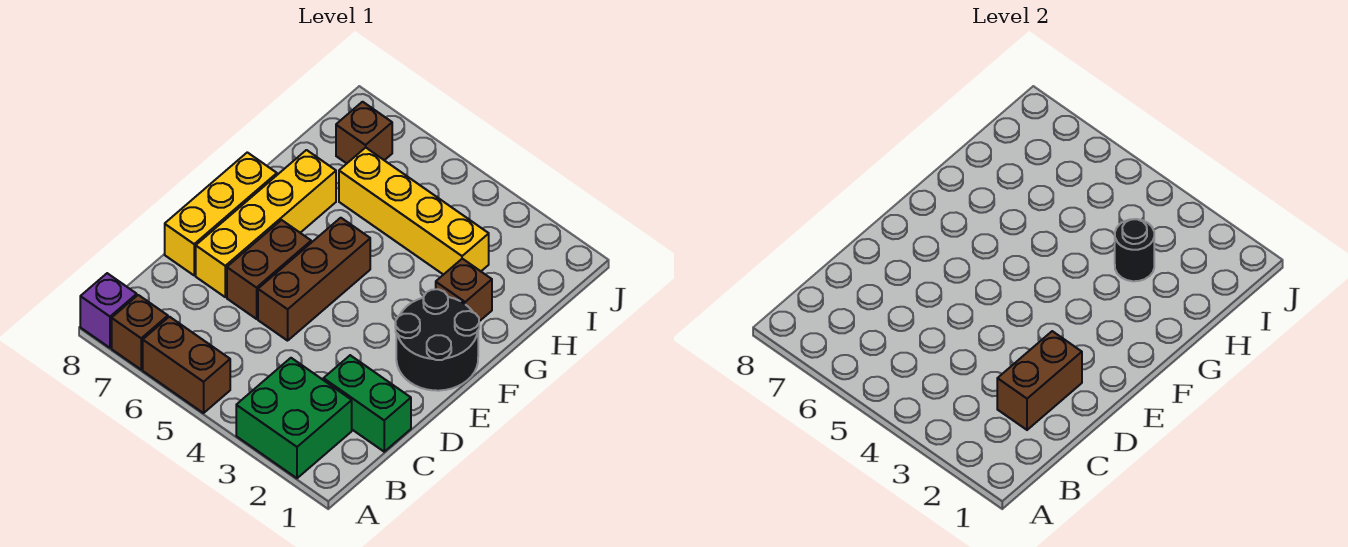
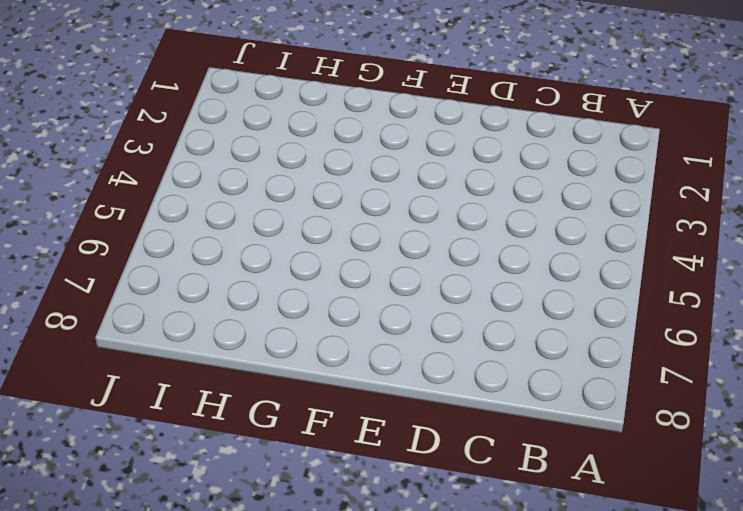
none -> green brick A2:B3 level 1
none -> brown brick A5:A6 level 1
none -> brown brick A7 level 1

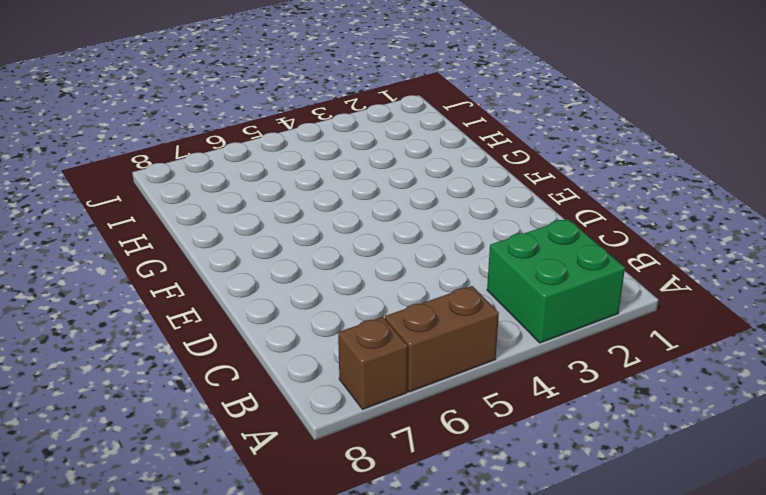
none -> purple brick A8 level 1
none -> green brick C1:C2 level 1
none -> brown brick D5:F5 level 1

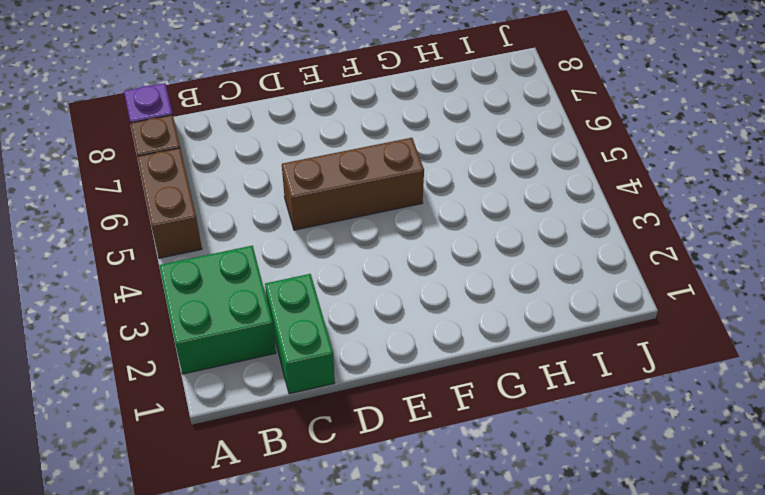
none -> brown brick D6:E6 level 1
none -> yellow brick D7:G7 level 1
none -> yellow brick D8:F8 level 1

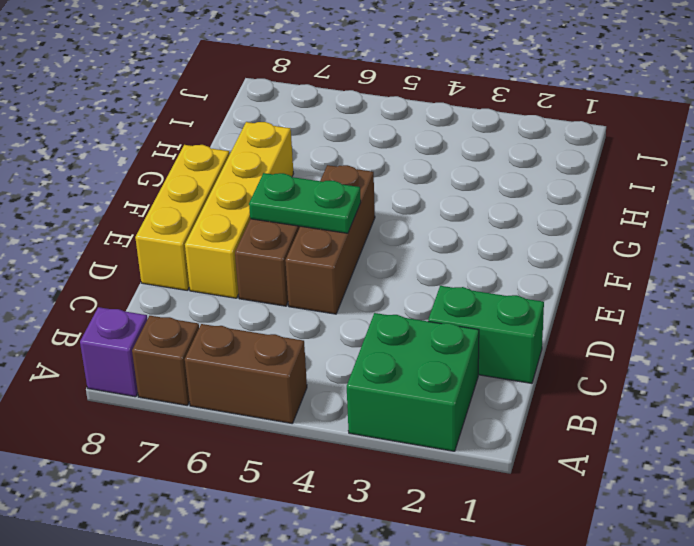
green plate E5:E6 level 2 -> none
none -> black round brick E1:F2 level 1
none -> brown brick G2 level 1
none -> yellow brick H3:H6 level 1

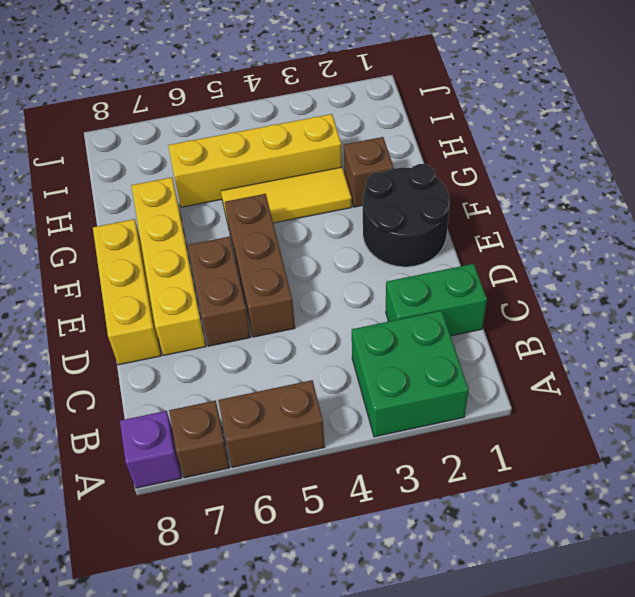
yellow tile G3:G5 level 1 -> none
none -> brown brick I7 level 1
none -> brown brick C2:D2 level 2
none -> black round brick H3 level 2

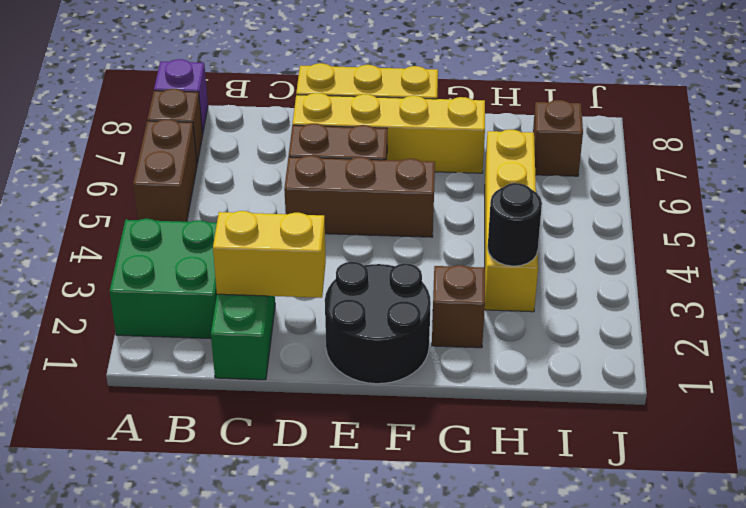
yellow brick C2:D2 level 2 -> brown brick C2:D2 level 2

